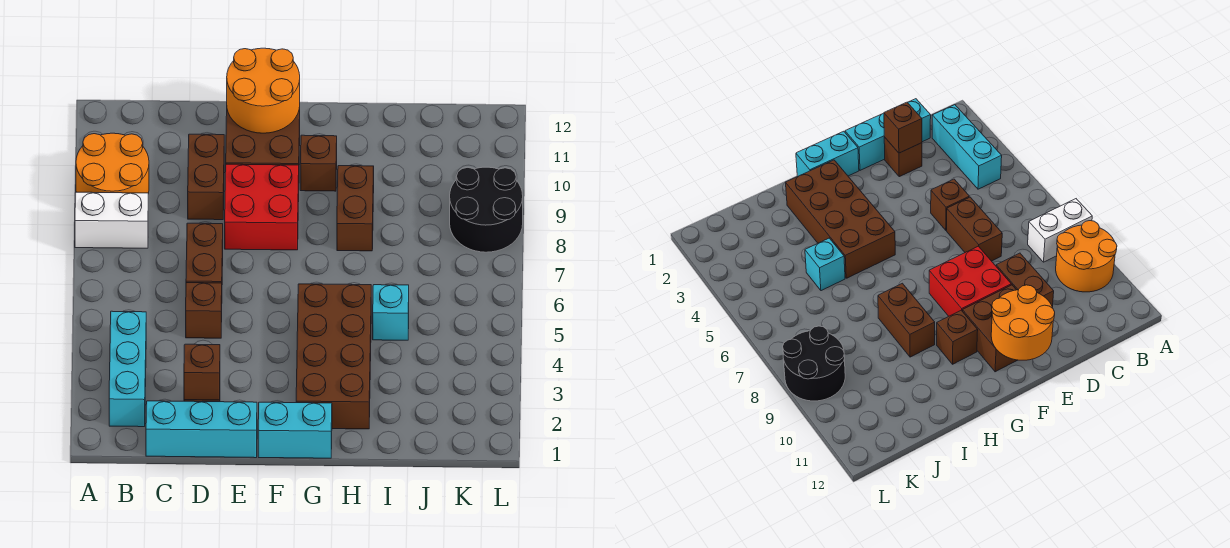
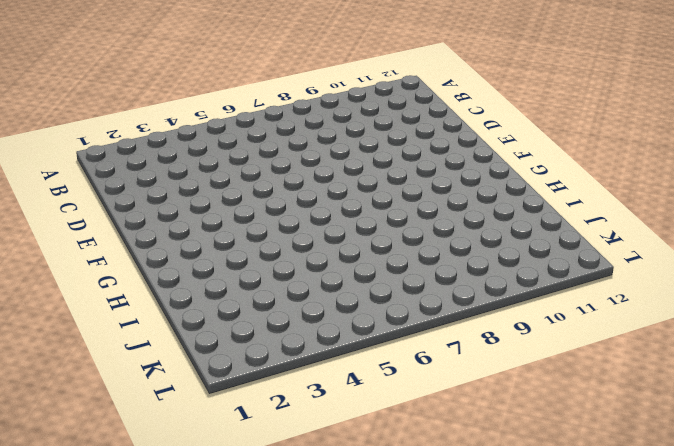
none -> white brick A8:B8 level 1
none -> orange round brick A9:B10 level 1
none -> cyan brick B2:B4 level 1

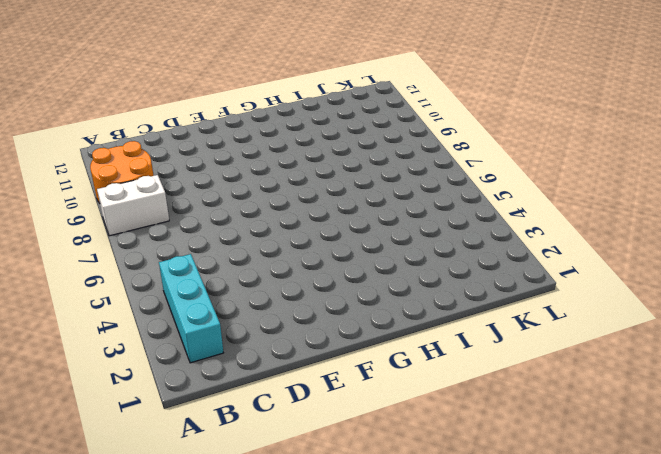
none -> cyan brick C1:E1 level 1
none -> brown brick D2 level 1
none -> brown brick D5 level 1

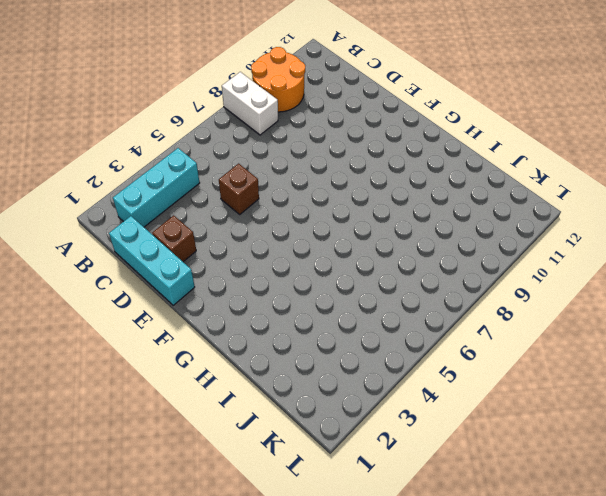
none -> brown brick D6:D7 level 1
none -> brown brick D9:D10 level 1
none -> red brick E8:F9 level 1

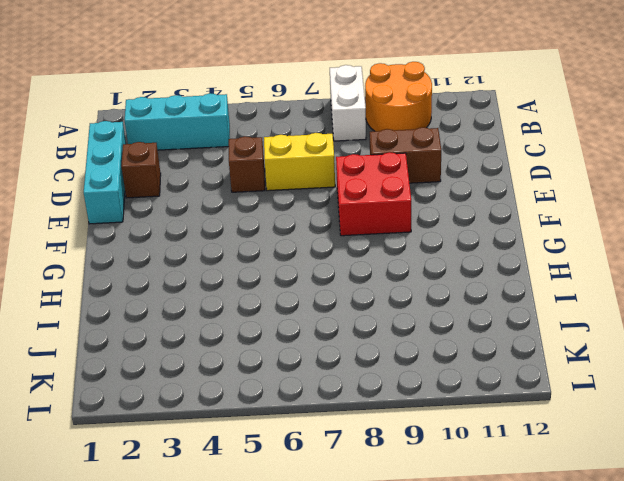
yellow brick D6:D7 level 1 -> brown brick D6:D7 level 1
none -> brown brick E10:F11 level 1
none -> cyan brick F1:G1 level 1
none -> brown brick G2:H5 level 1

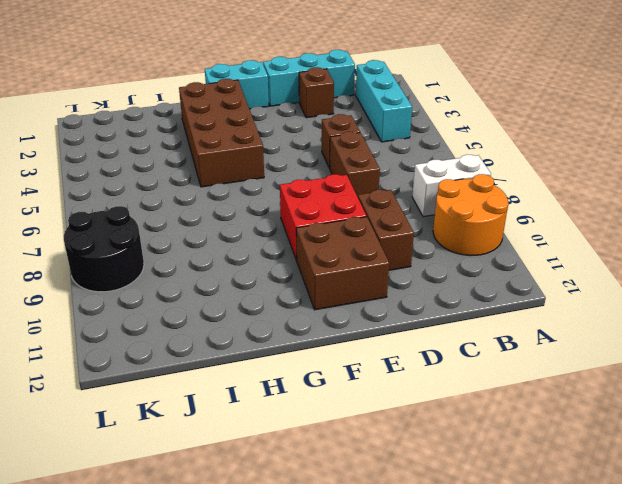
none -> brown brick G10 level 1
none -> brown brick H8:H9 level 1
none -> cyan brick I5 level 1

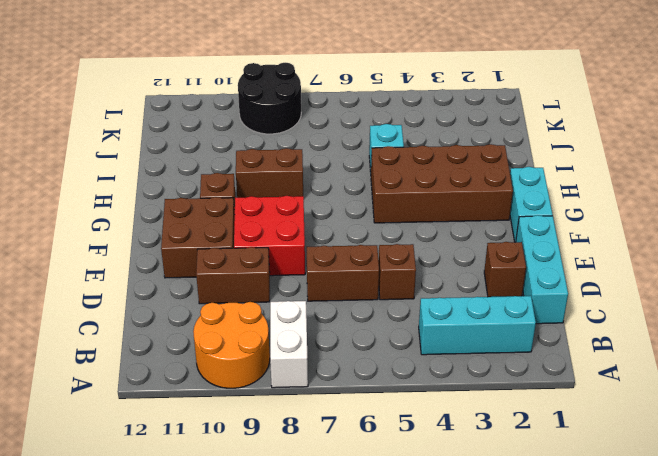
none -> brown brick D2 level 2
none -> orange round brick E11:F12 level 2

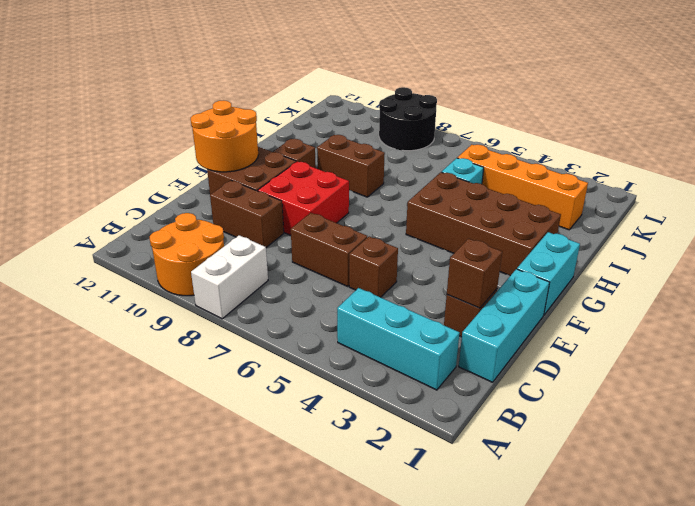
orange brick J2:J5 level 1 -> none

